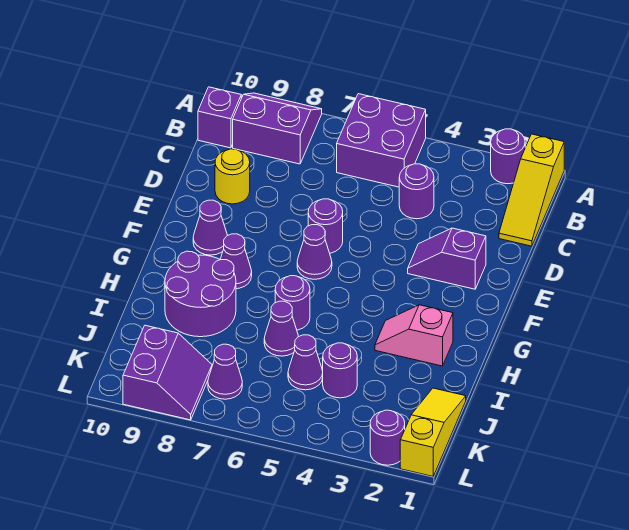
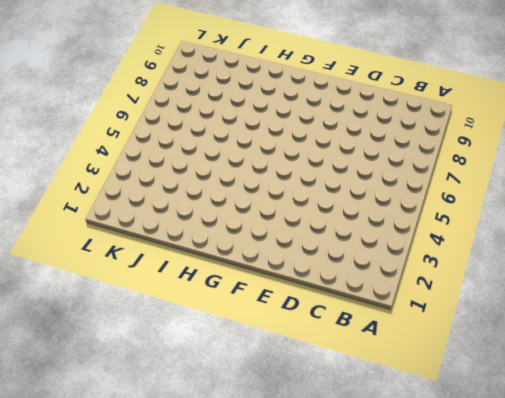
none -> yellow slope A1:C1 level 1 top A
none -> purple round brick A2 level 1
none -> purple brick A5:B6 level 1

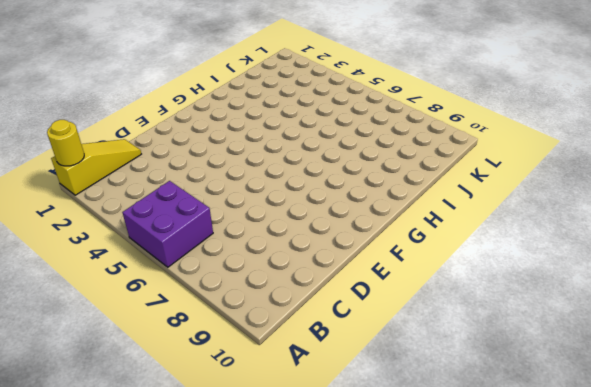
yellow round brick A1 level 2 -> yellow round brick D9 level 1
none -> purple round brick A2 level 1
none -> purple slope A8:B9 level 1 top B
none -> purple brick B10 level 1

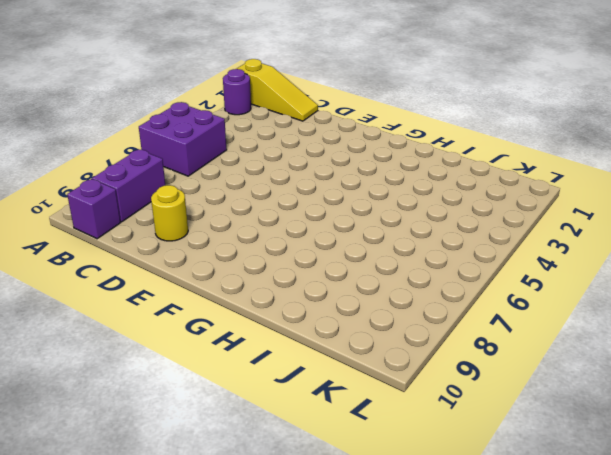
none -> purple round brick C4 level 1
none -> purple slope E2:E3 level 1 top 2
none -> purple round brick E6 level 1

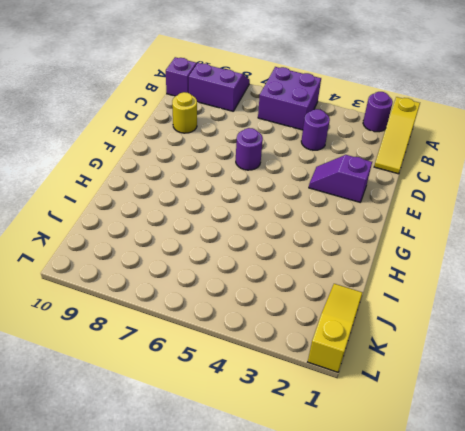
none -> purple cone F6 level 1
none -> purple cone F9 level 1
none -> purple cone G8 level 1

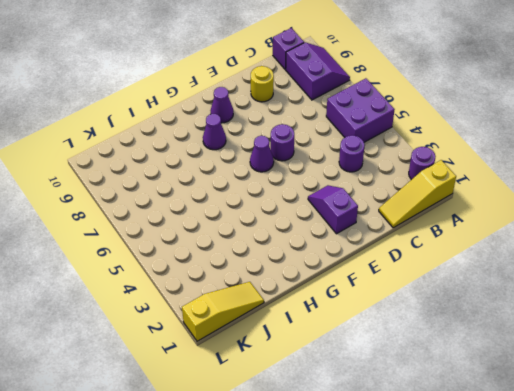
none -> pink slope H2:H3 level 1 top 2
none -> purple round brick H6 level 1
none -> purple round brick H8:I9 level 1

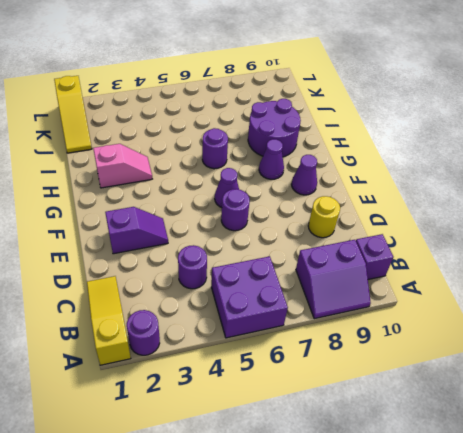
none -> purple cone I6 level 1
none -> purple round brick J4 level 1
none -> purple cone J5 level 1

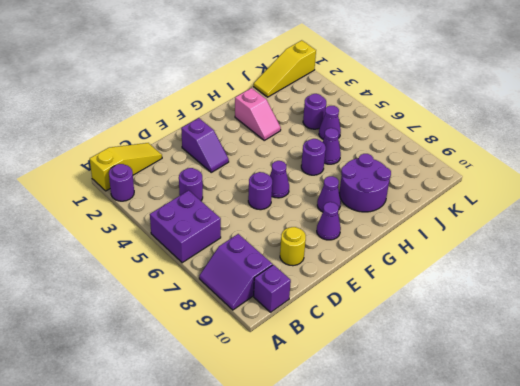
none -> purple cone K7 level 1
none -> purple slope K8:L9 level 1 top 9
none -> purple round brick L2 level 1

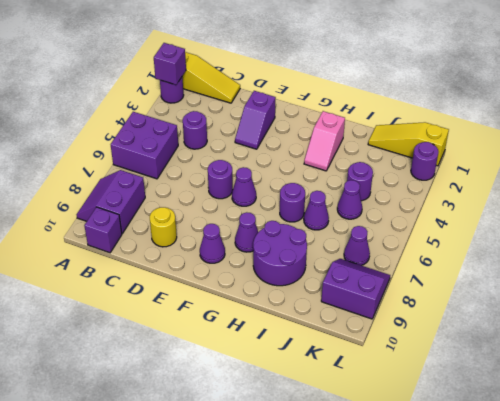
purple brick A2 level 2 -> none

